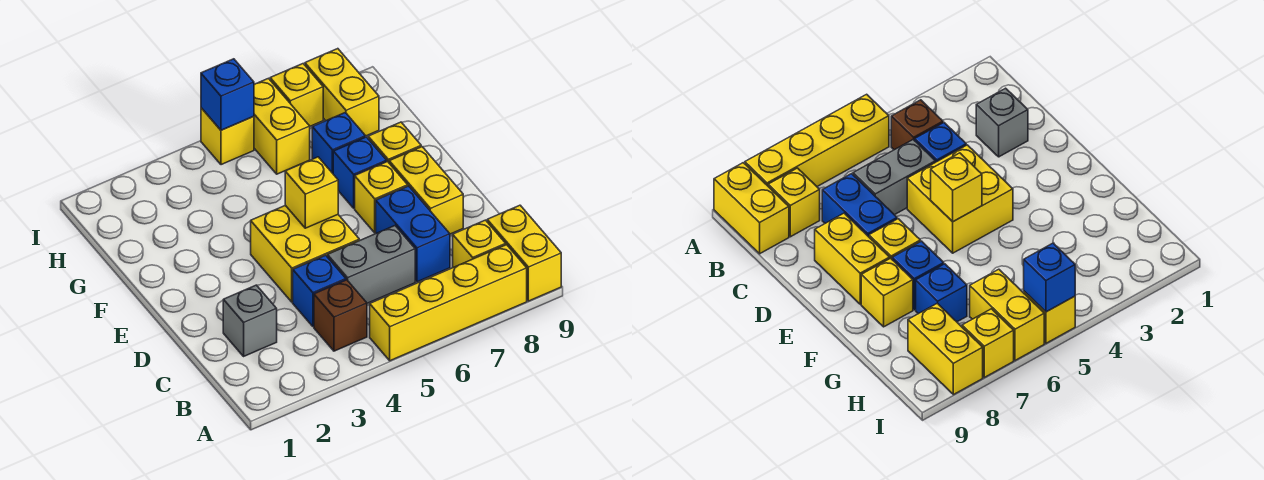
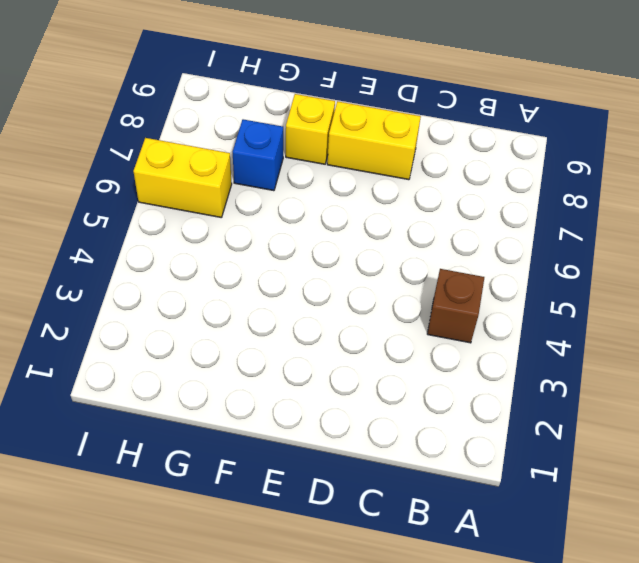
none -> yellow brick A5:A8 level 1
none -> yellow brick A9:B9 level 1
none -> yellow brick B8 level 1

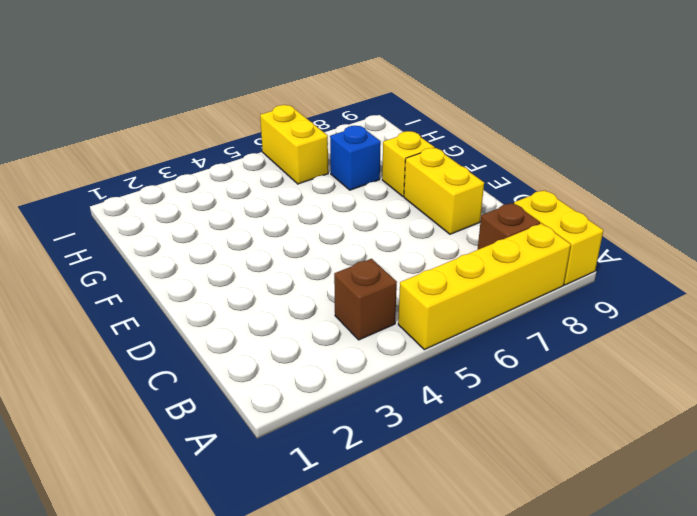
brown brick B8 level 1 -> yellow brick B8 level 1
none -> grey brick C2 level 1
none -> blue brick C4 level 1
none -> grey brick C5:C6 level 1

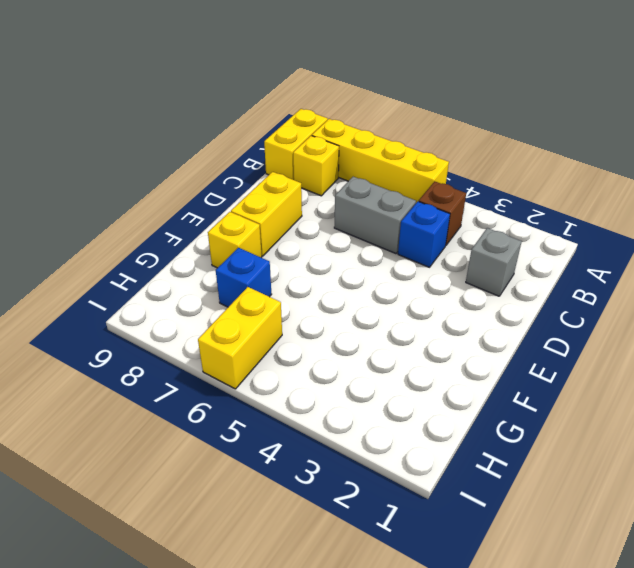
none -> blue brick C7:D7 level 1
none -> yellow brick D4:E5 level 1
none -> yellow brick E7 level 1

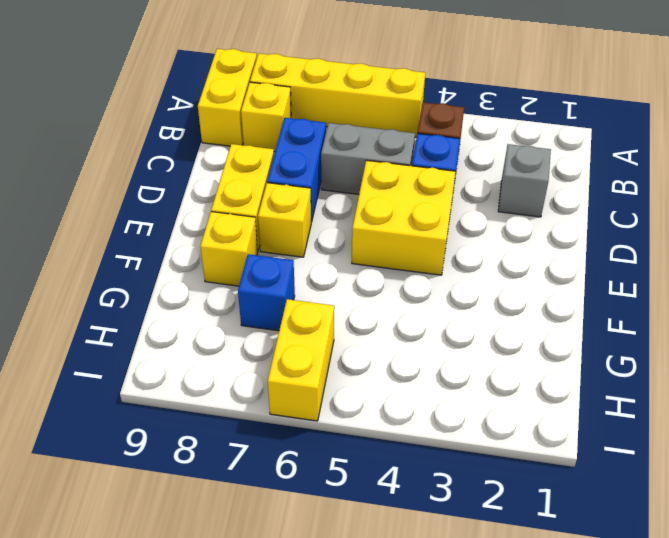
none -> blue brick F7 level 1
none -> yellow brick H8:I8 level 1
none -> yellow brick I5 level 1

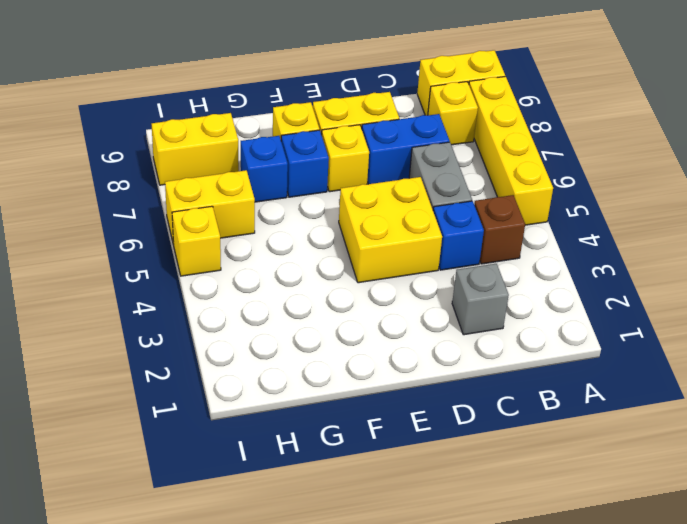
none -> yellow brick I7 level 1
none -> yellow brick E5 level 2
none -> blue brick I5 level 2

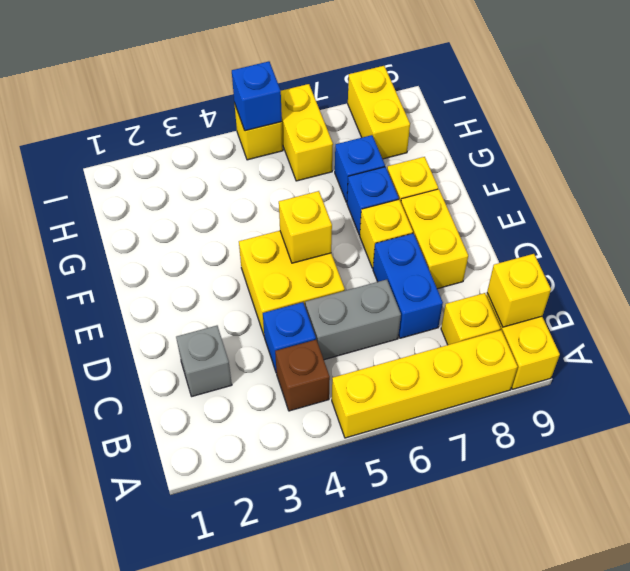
yellow brick B9 level 2 -> yellow brick I7 level 1

